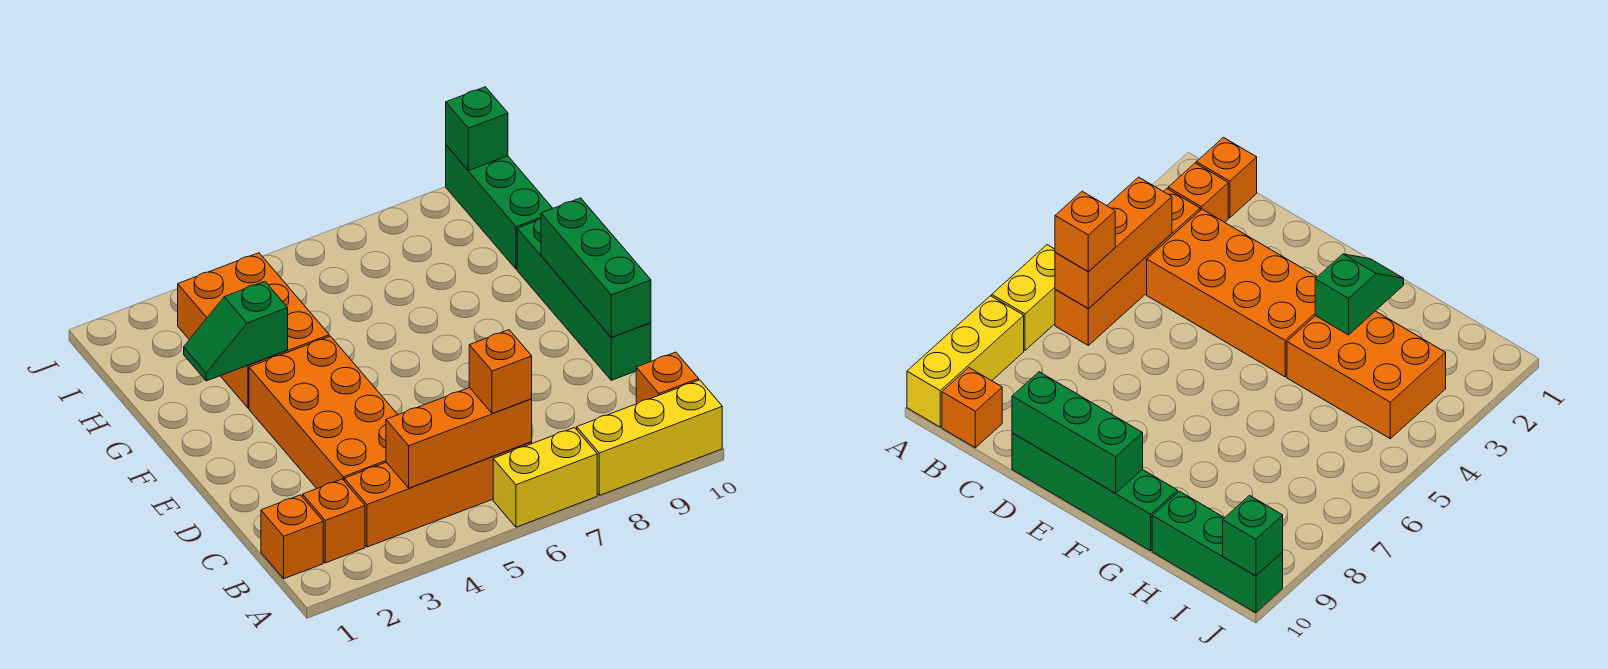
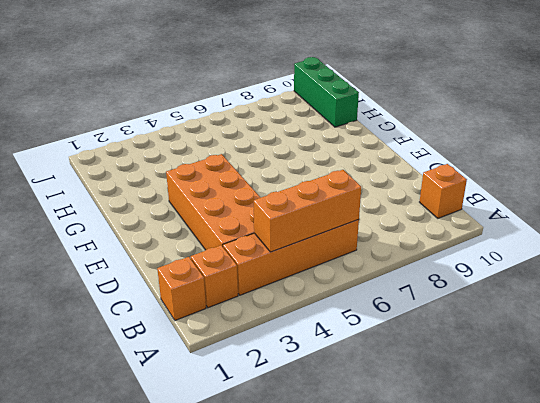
none -> yellow brick A6:A7 level 1
none -> yellow brick A8:A10 level 1
none -> green brick D10:G10 level 1

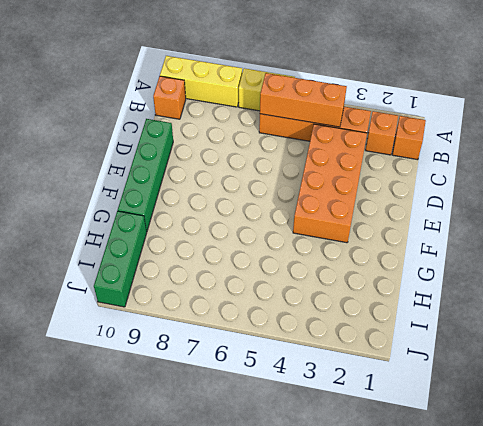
none -> orange brick G3:I4 level 1
none -> green brick D10:F10 level 2
none -> green slope G2:G3 level 2 top 3

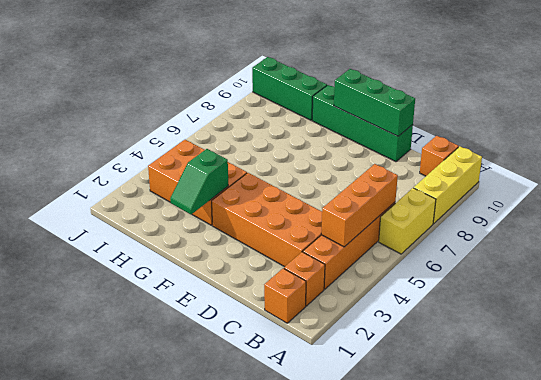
none -> green brick J10 level 2
none -> orange brick B6 level 3

